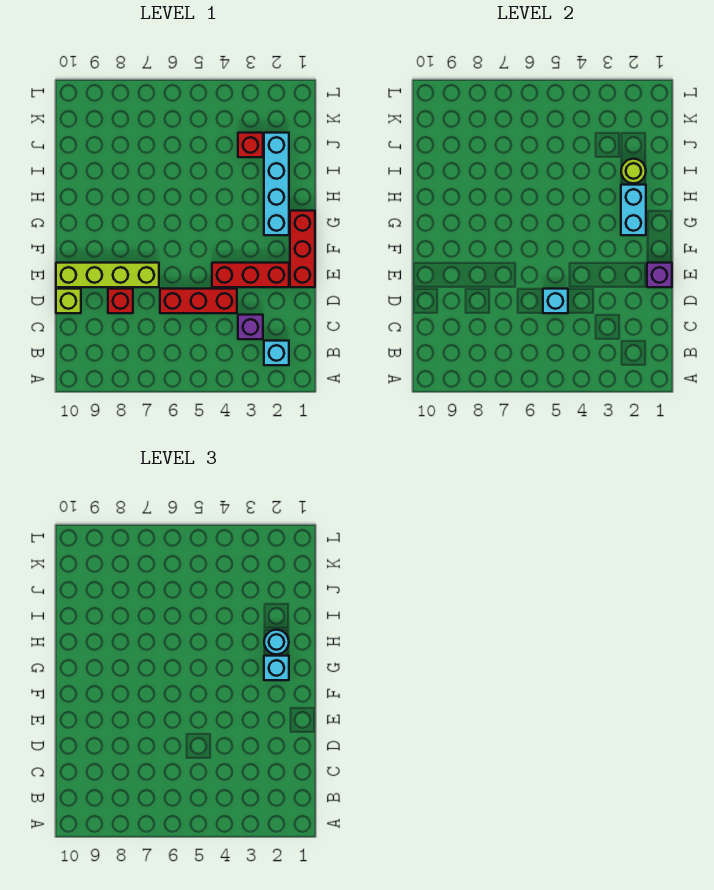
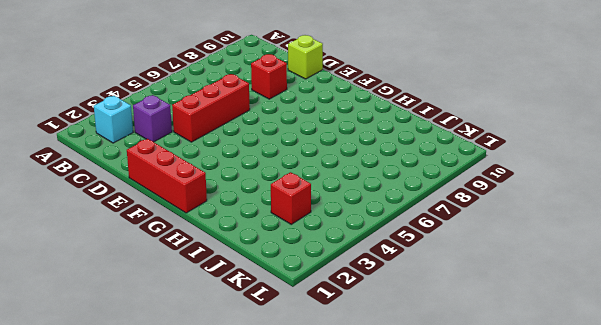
none -> red brick E2:E4 level 1
none -> lime brick E7:E10 level 1
none -> cyan brick G2:J2 level 1

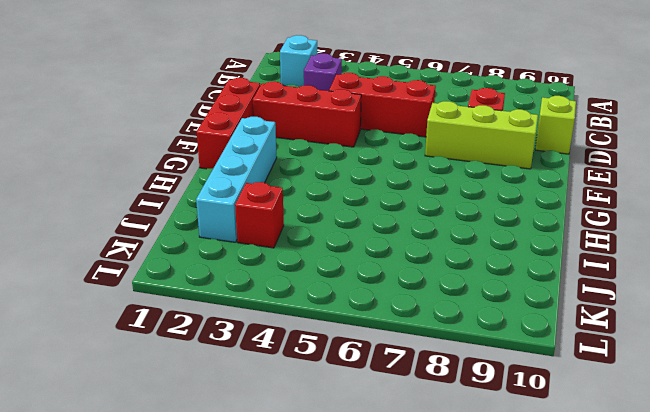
lime brick E7:E9 level 1 -> lime brick E7:E10 level 1
none -> cyan brick D5 level 2
none -> purple brick E1 level 2
none -> cyan brick G2:H2 level 2

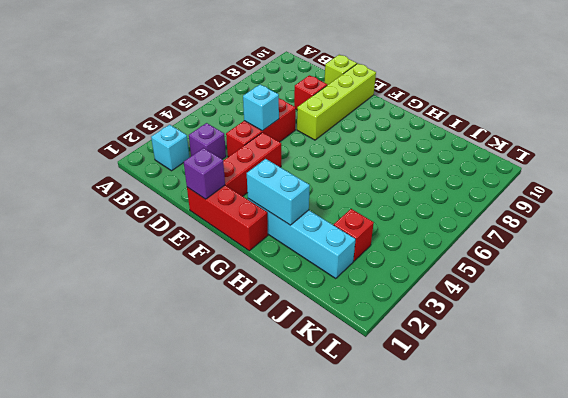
none -> lime round brick I2 level 2
none -> cyan brick G2 level 3
none -> cyan round brick H2 level 3

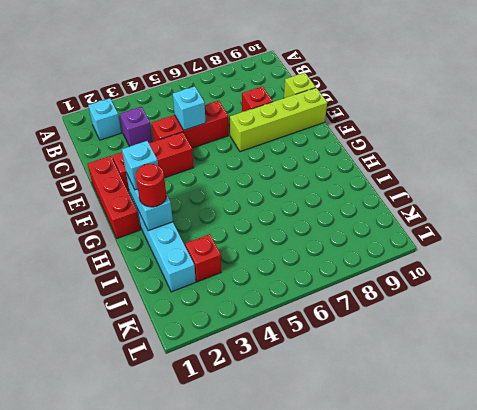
red round brick H2 level 3 -> cyan round brick H2 level 3
none -> purple brick E1 level 2
none -> lime round brick I2 level 2

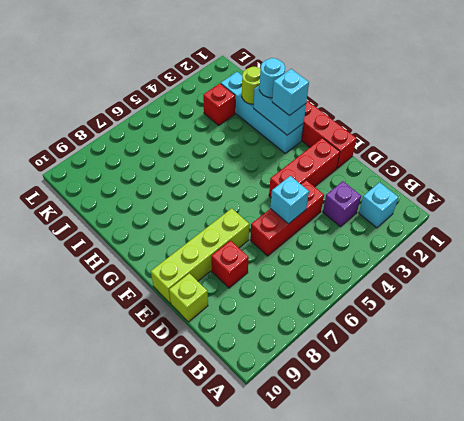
none -> purple brick E1 level 2

